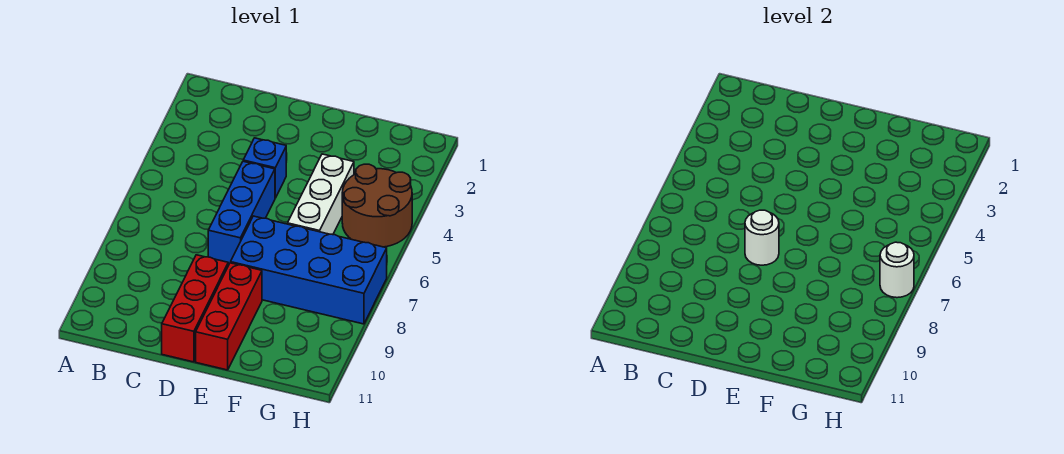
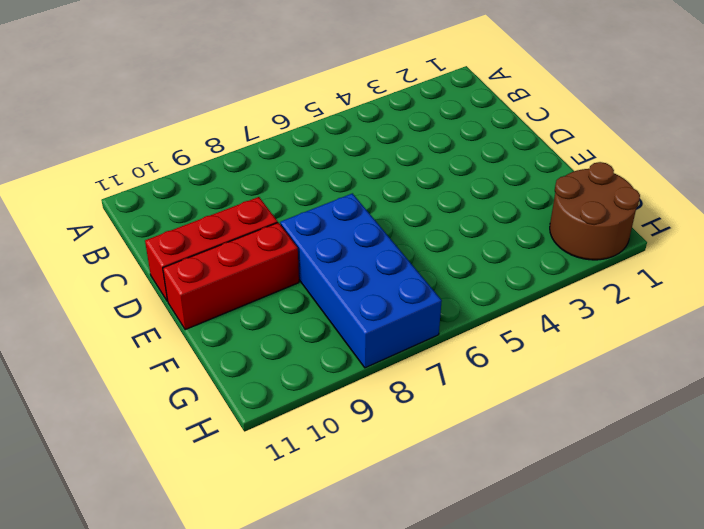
brown round brick G1:H2 level 1 -> brown round brick G4:H5 level 1
none -> blue brick D4 level 1
none -> blue brick D5:D7 level 1

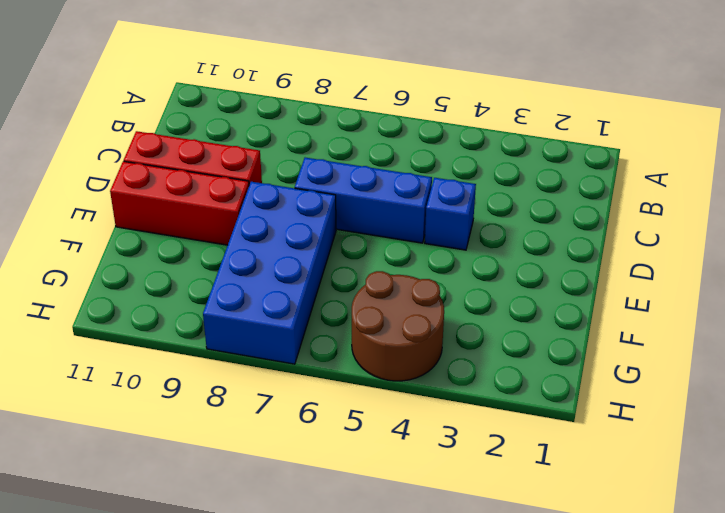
none -> white brick F4:F6 level 1
none -> white round brick D7 level 2

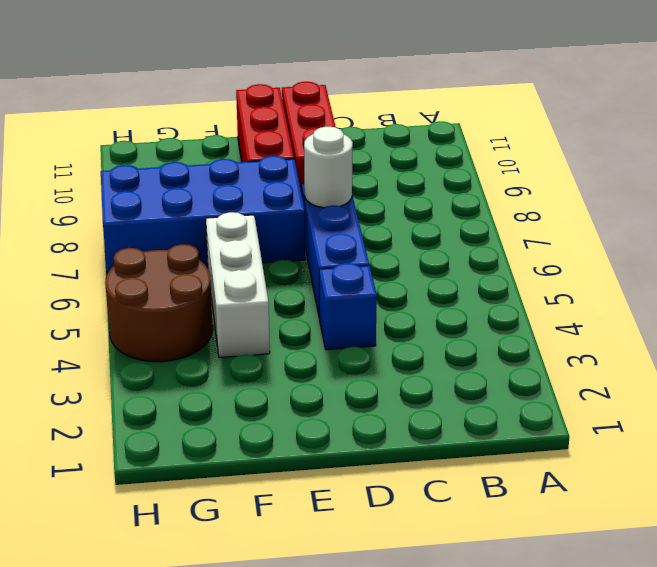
none -> white round brick H7 level 2

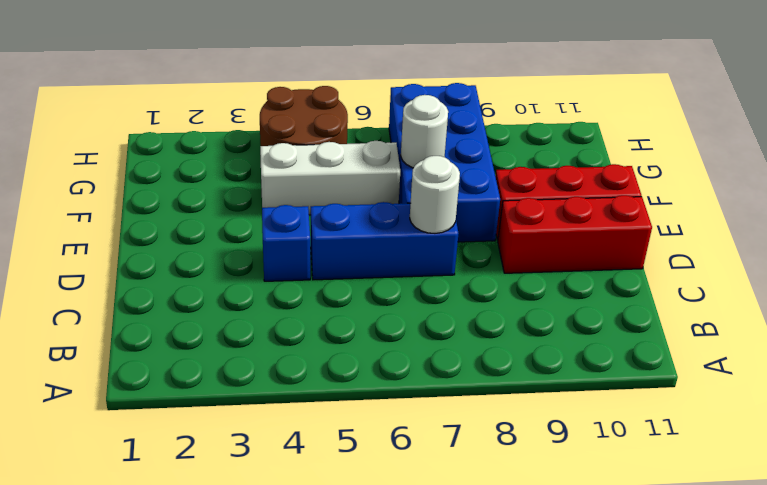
white round brick F7 level 2 -> white round brick H7 level 2

